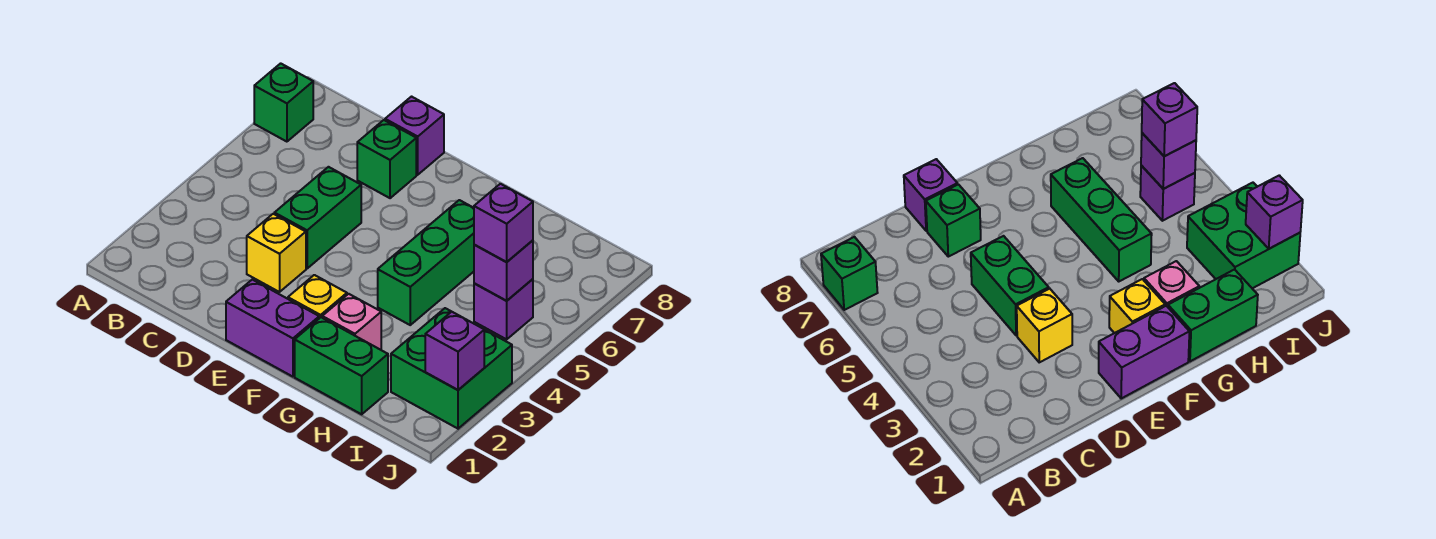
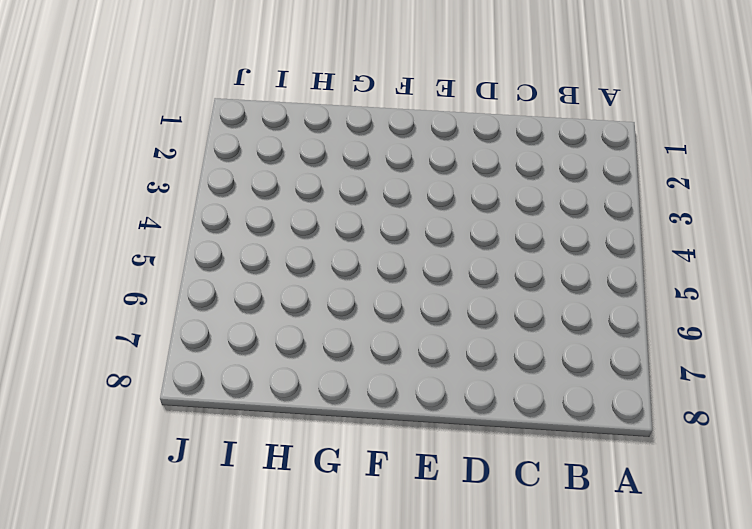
none -> green brick A7 level 1
none -> yellow brick D3 level 1
none -> green brick D4:D5 level 1

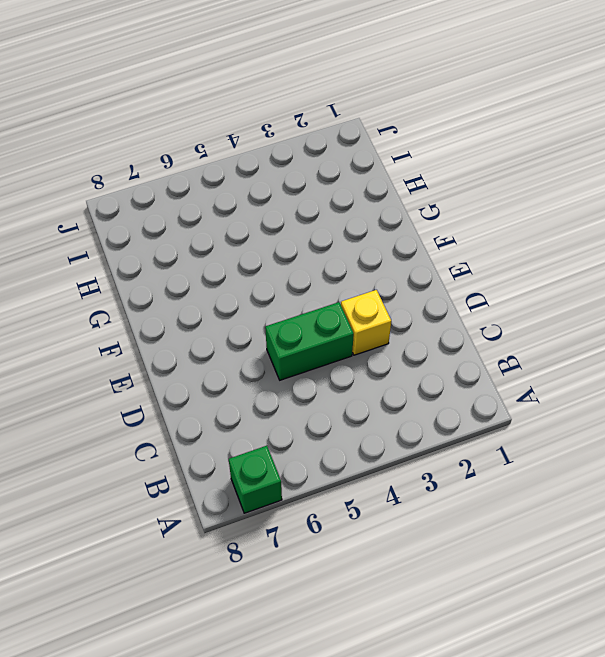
none -> green brick D7 level 1
none -> purple brick D8 level 1
none -> purple brick E1:F1 level 1

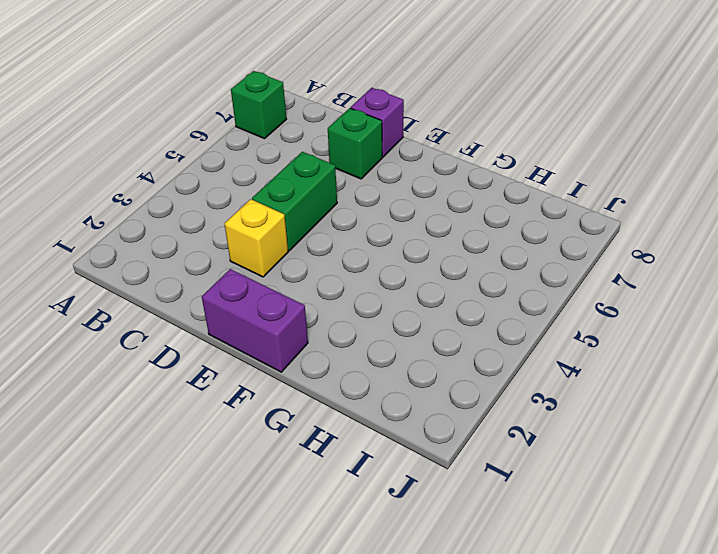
none -> yellow brick F2 level 1
none -> green brick G1:H1 level 1
none -> pink brick G2 level 1

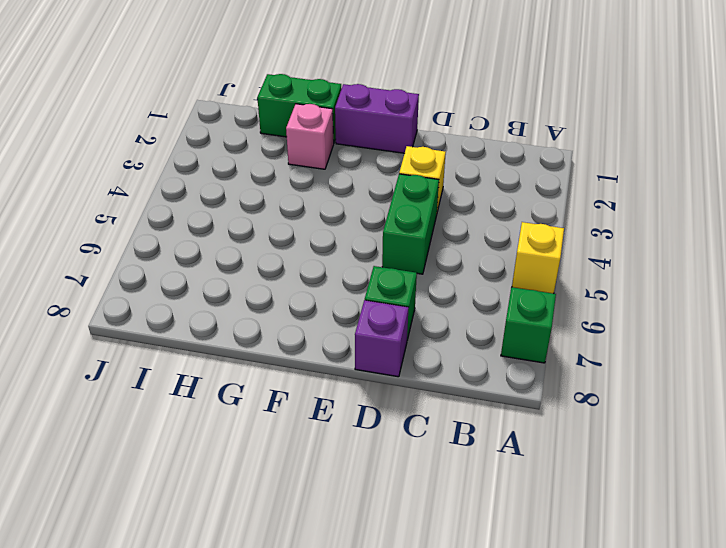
yellow brick A5 level 1 -> yellow brick F2 level 1
none -> green brick G4:G6 level 1
none -> green brick I2:J3 level 1
none -> purple brick I5 level 1

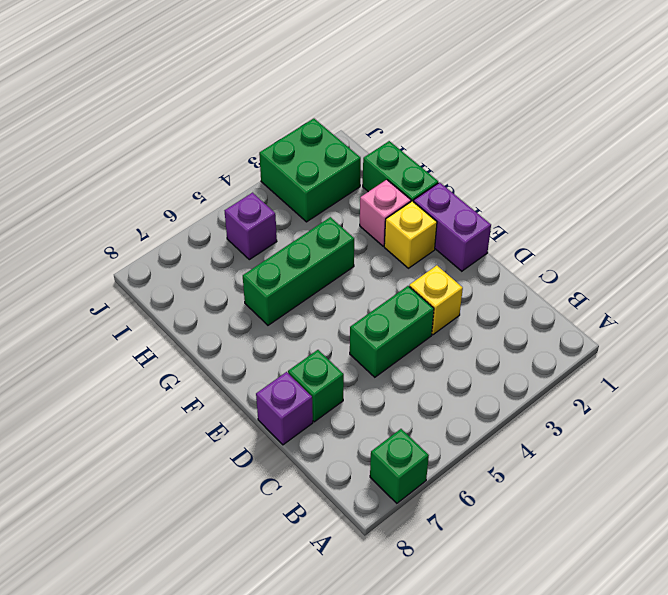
none -> purple brick I5 level 2
none -> purple brick J2 level 2
none -> purple brick I5 level 3

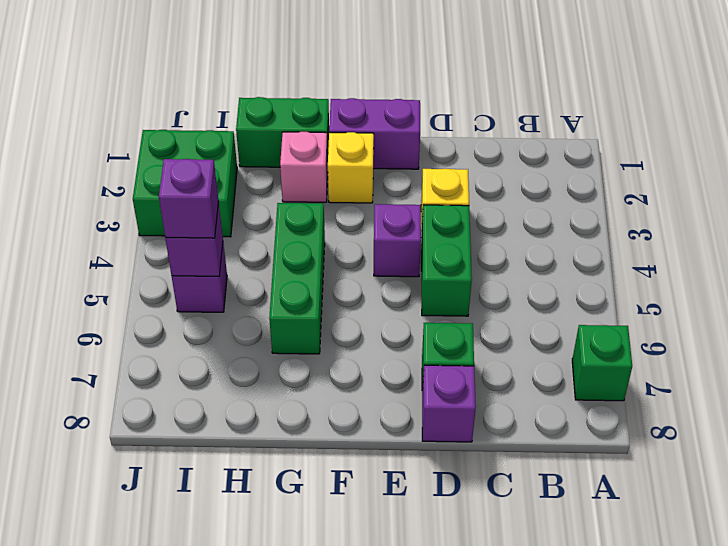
purple brick E4 level 1 -> purple brick J2 level 2

